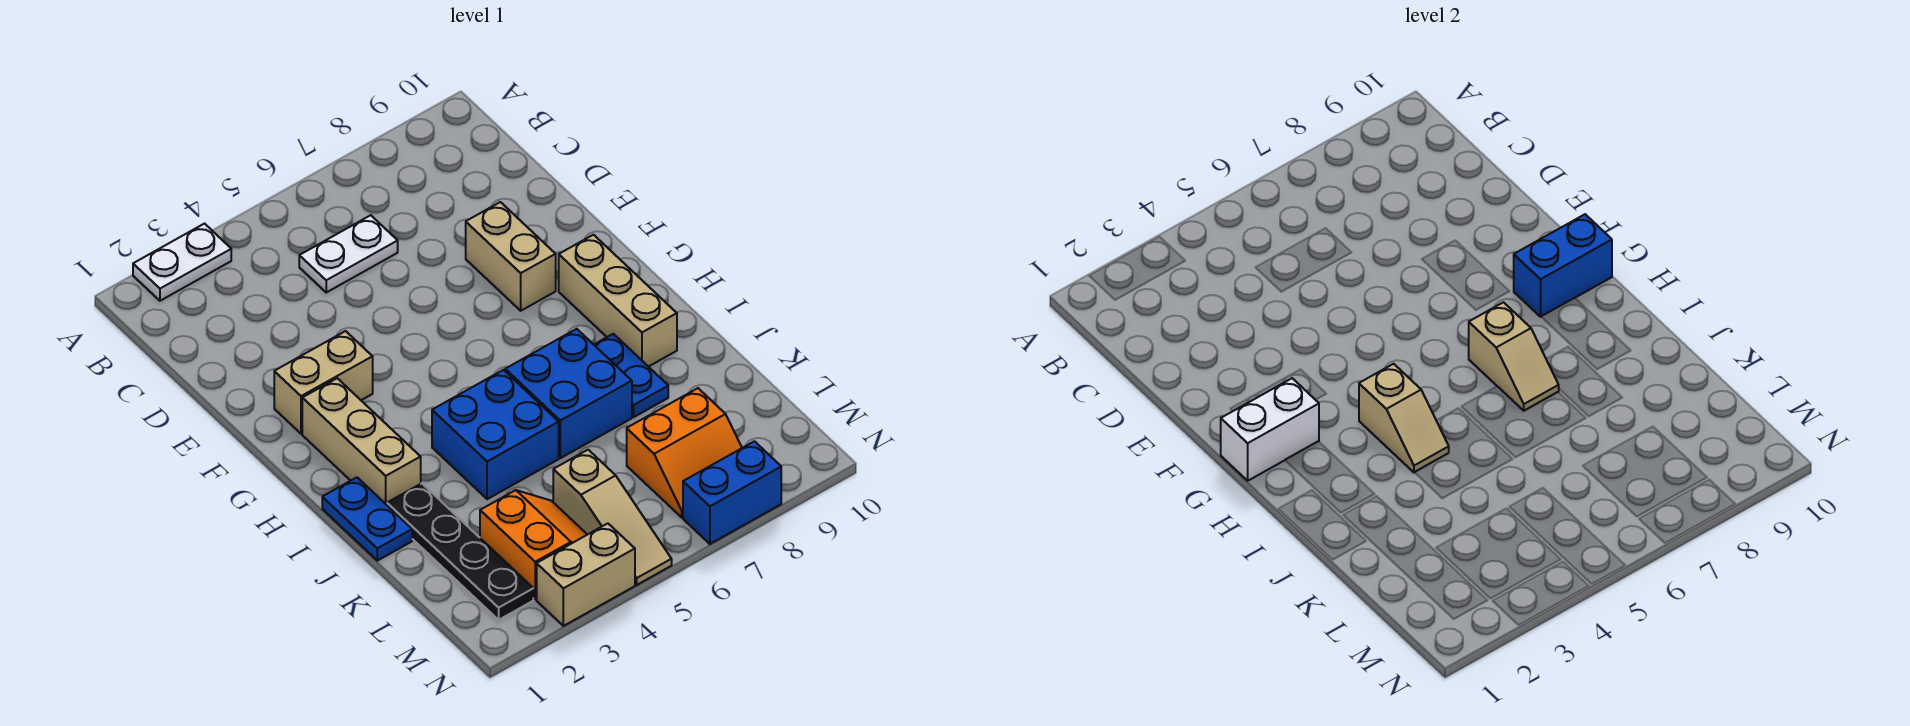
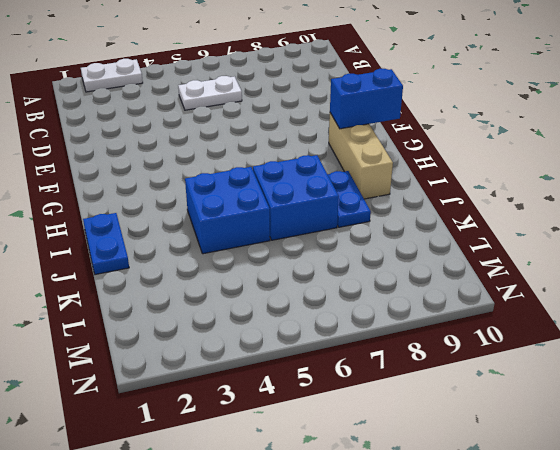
none -> tan brick E8:F8 level 1
none -> tan brick F2:F3 level 1
none -> tan brick G2:I2 level 1

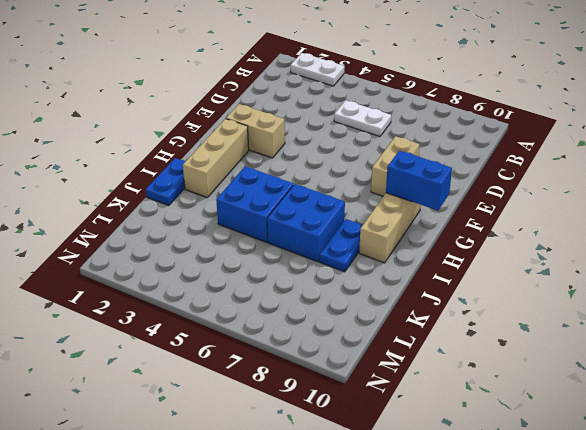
none -> black plate J2:M2 level 1
none -> orange slope L3:M4 level 1 top 3
none -> tan slope L5:N5 level 1 top L

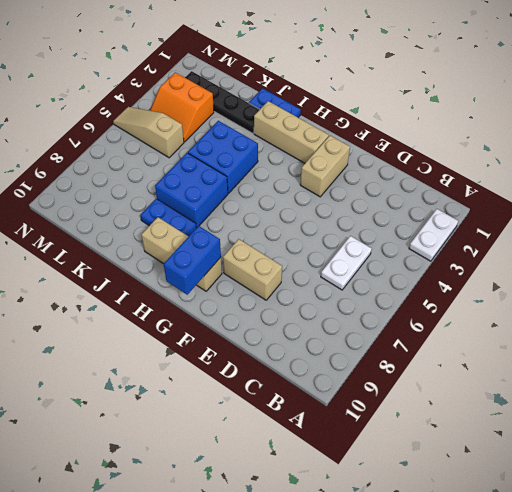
none -> orange slope L7:M8 level 1 top L
none -> tan brick N3:N4 level 1
none -> blue brick N7:N8 level 1

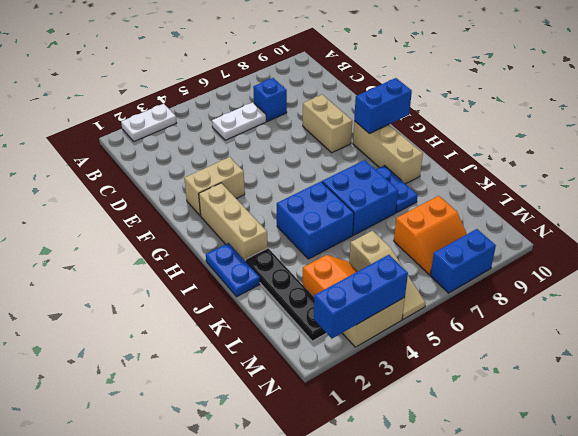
blue brick C7 level 1 -> none
blue brick N2:N4 level 2 -> none
none -> white brick G1:G2 level 2
none -> tan slope H4:I4 level 2 top H
none -> tan slope H7:I7 level 2 top H

